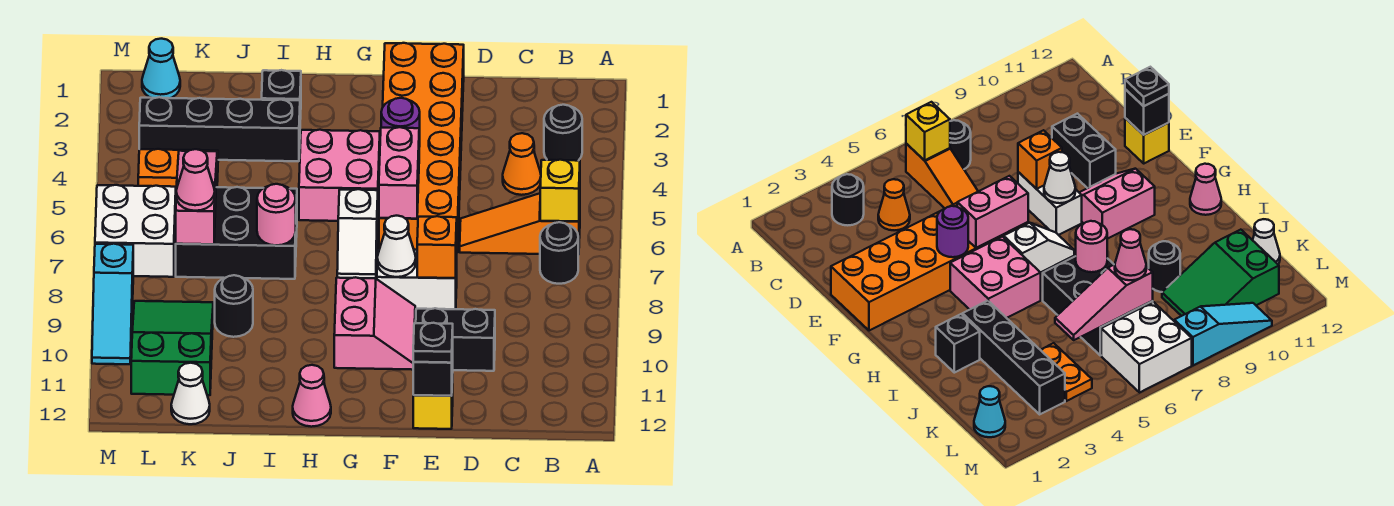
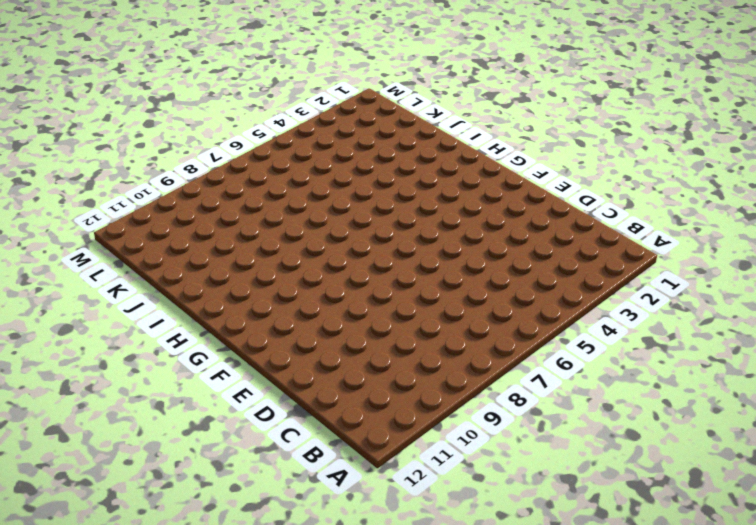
none -> black round brick B3 level 1
none -> orange slope B6:D6 level 1 top B
none -> black round brick B7 level 1
none -> orange cone C4 level 1

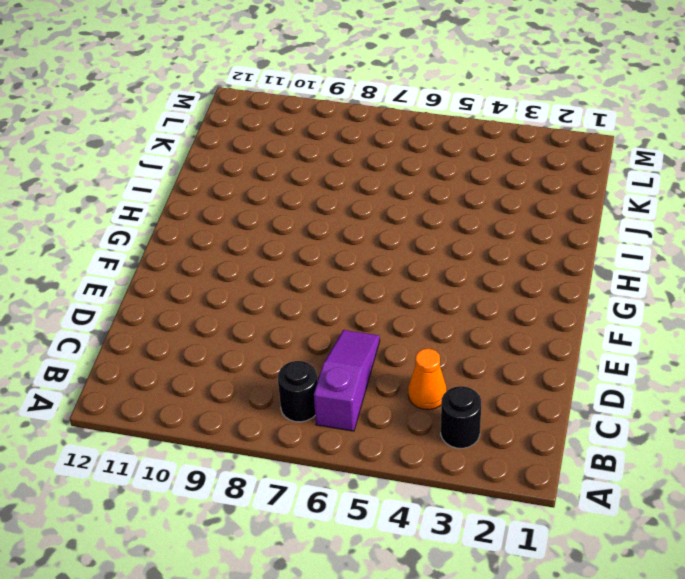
purple slope B6:D6 level 1 top B -> orange slope B6:D6 level 1 top B
none -> black brick D10:E10 level 1
none -> orange brick E1:F6 level 1
none -> white brick E8:F8 level 1
none -> yellow brick E12 level 1

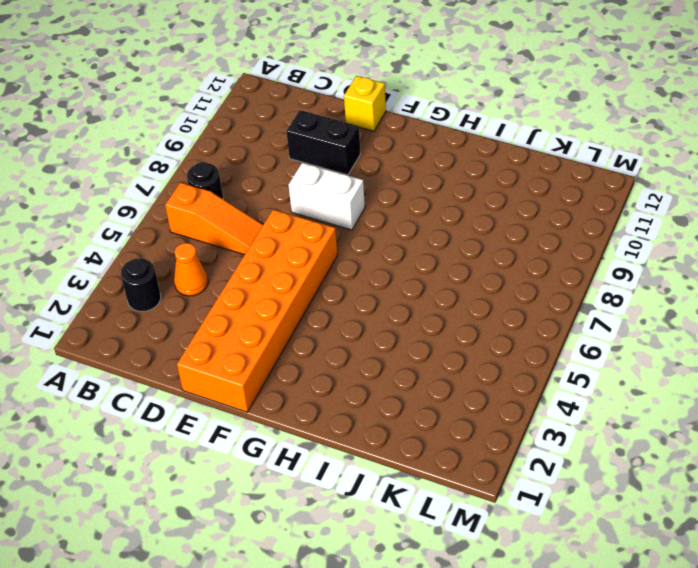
none -> pink slope F9:G10 level 1 top G
none -> pink brick G4:H5 level 1
none -> white slope G6:G7 level 1 top 6
none -> pink cone H12 level 1

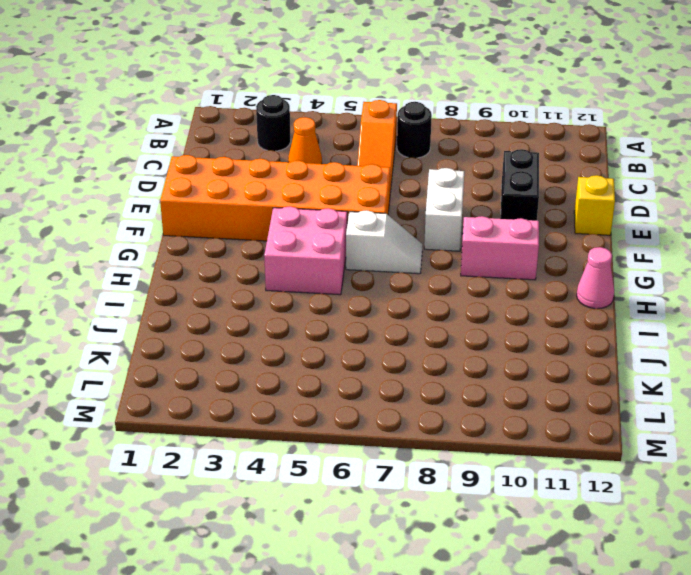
none -> black brick I2 level 1
none -> black brick I3:L3 level 1
none -> black brick I6:K7 level 1
none -> black round brick J9 level 1

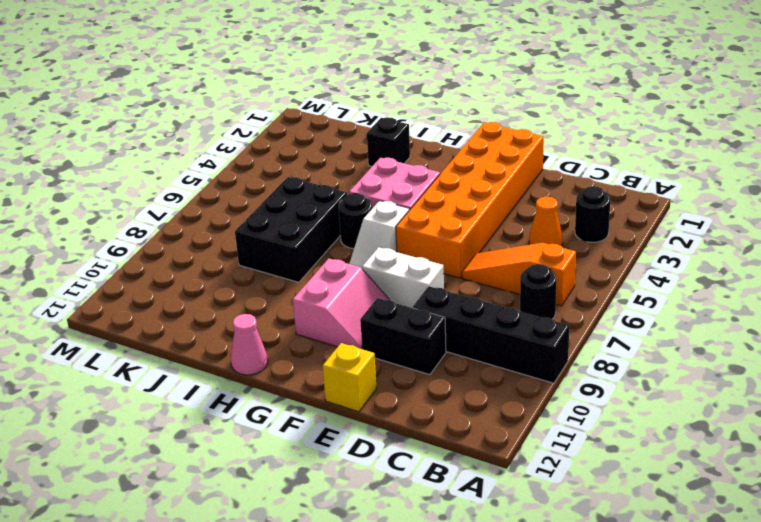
black brick A9:D9 level 1 -> black brick I3:L3 level 1
black round brick H6 level 1 -> black round brick J9 level 1
black brick I6:J8 level 1 -> black brick I6:K7 level 1
none -> orange plate K4:L4 level 1
none -> green slope K9:L11 level 1 top 11
none -> white cone K12 level 1
none -> cyan cone L1 level 1

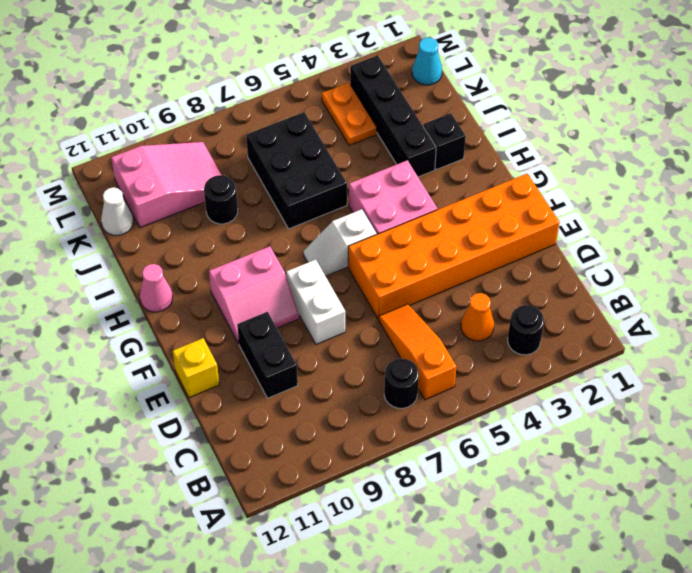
pink slope K9:L11 level 1 top 11 -> green slope K9:L11 level 1 top 11
none -> white brick L6:M7 level 1
none -> cyan slope M8:M10 level 1 top 8
none -> yellow brick B6 level 2
none -> orange brick E8 level 2

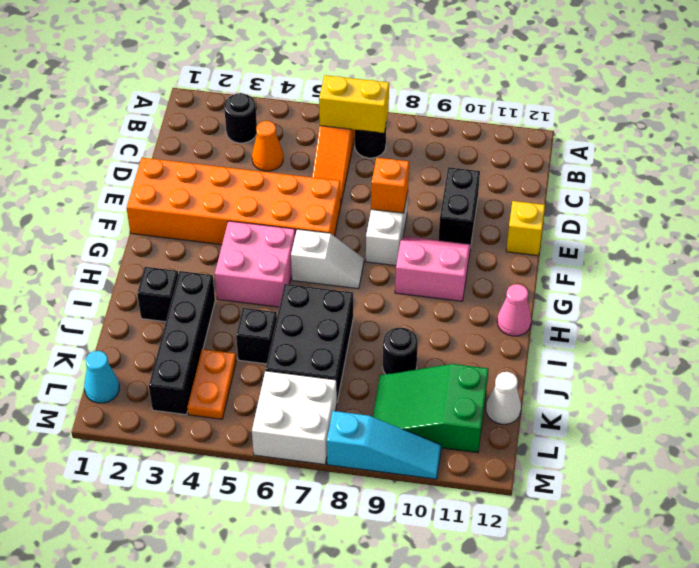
yellow brick B6:B7 level 2 -> yellow brick B6 level 2
black brick J5 level 1 -> black brick E12 level 2
none -> purple round brick F4 level 2
none -> pink brick F5:F6 level 2
none -> white cone F8 level 2
none -> pink round brick I7 level 2

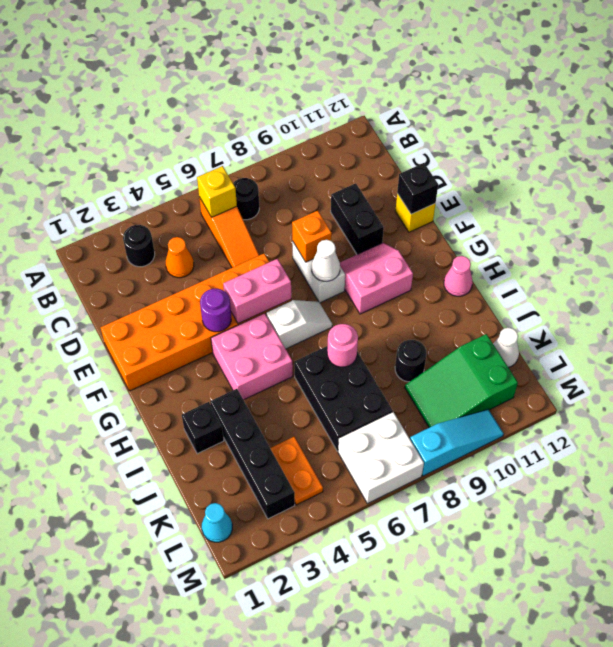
none -> pink slope K5:K7 level 2 top 7
none -> black plate E12 level 3
none -> pink cone K7 level 3

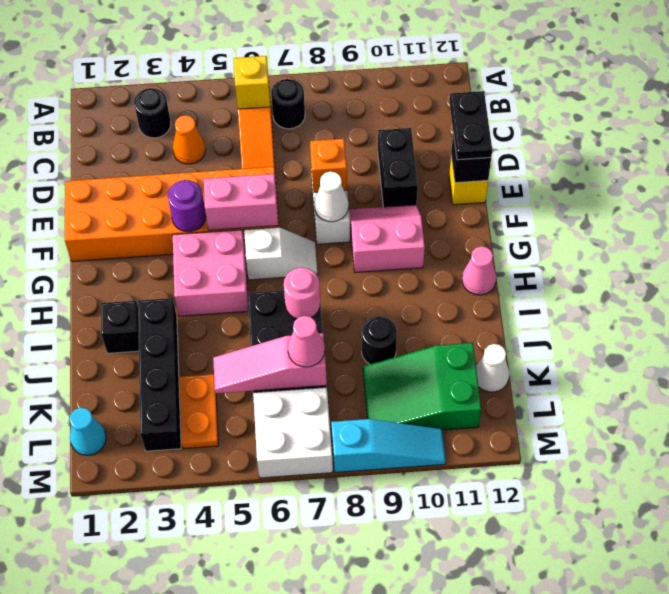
black plate D12:E12 level 3 -> black plate E12 level 3

